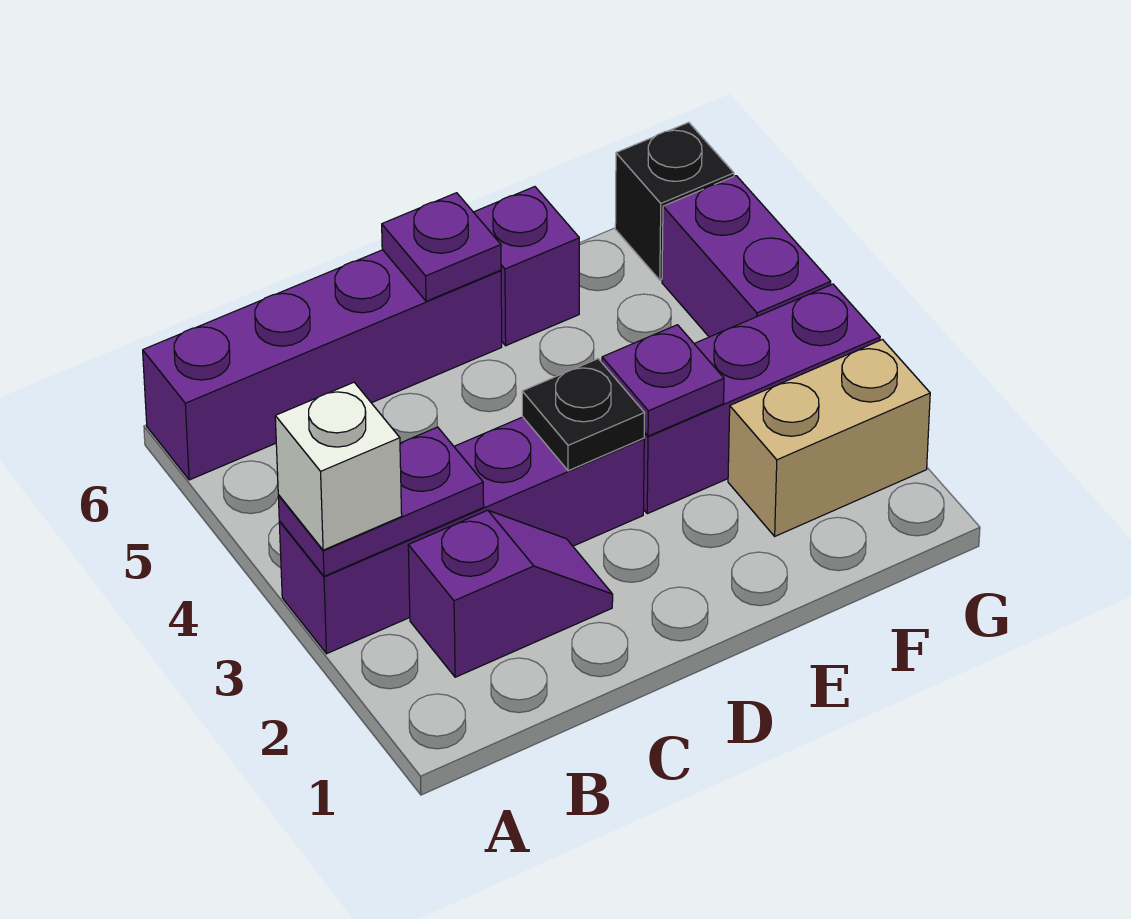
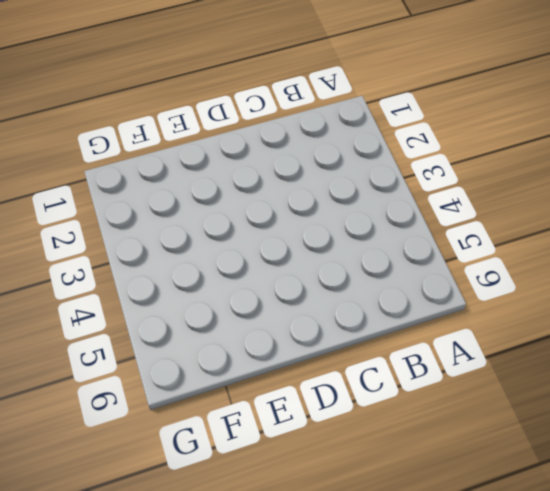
none -> purple brick A3:D3 level 1
none -> purple brick A6:D6 level 1
none -> purple slope B2:C2 level 1 top B

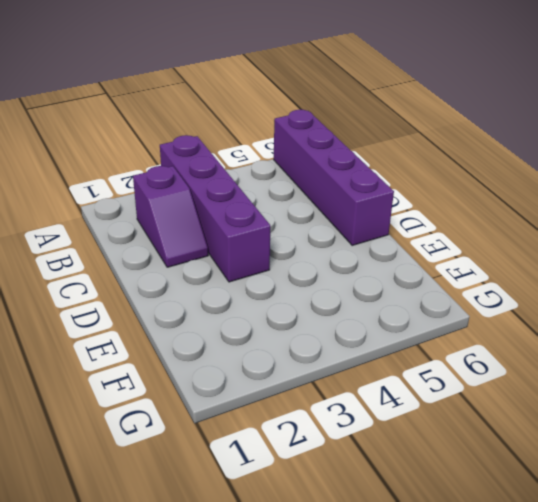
none -> purple brick E3:G3 level 1
none -> purple brick E6 level 1
none -> tan brick F2:G2 level 1

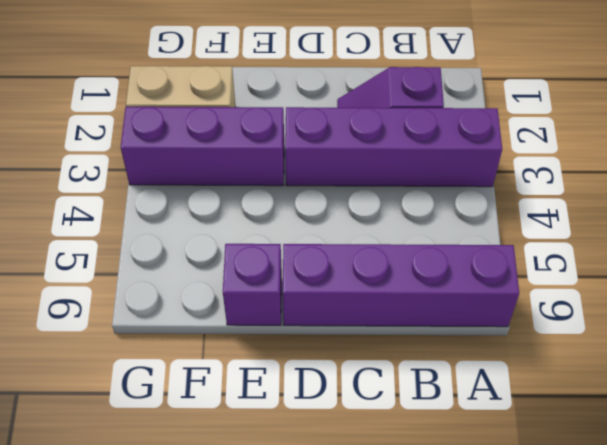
none -> purple brick G4:G5 level 1
none -> black brick G6 level 1
none -> purple plate A3:B3 level 2

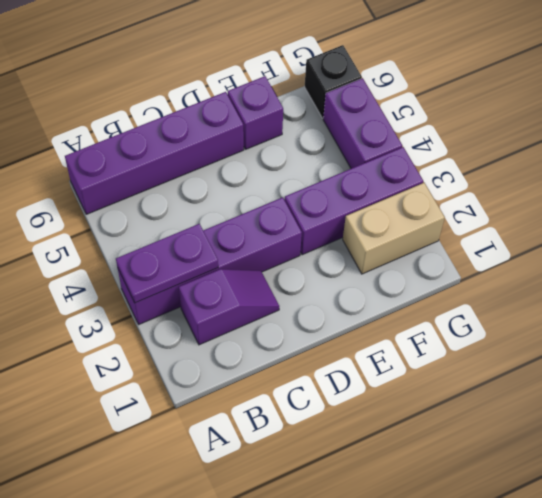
none -> black plate D3 level 2
none -> purple plate D6 level 2
none -> purple plate E3 level 2

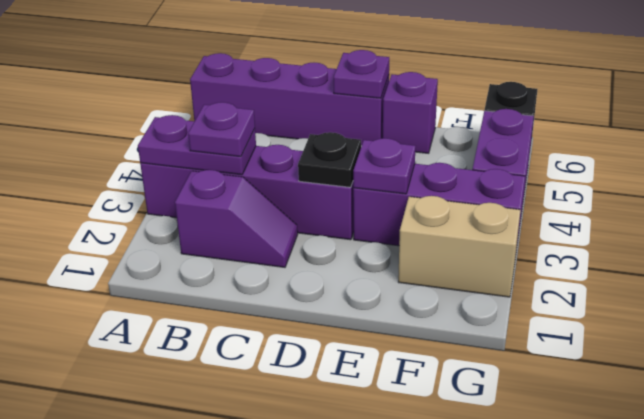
purple plate B3 level 3 -> none
none -> white brick A3 level 3

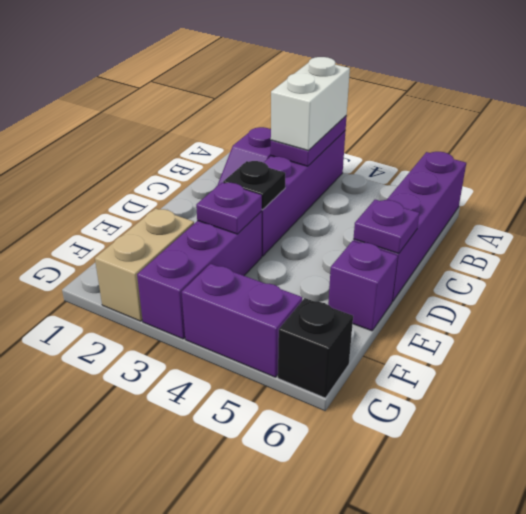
white brick A3:B3 level 3 -> white brick A3 level 3

